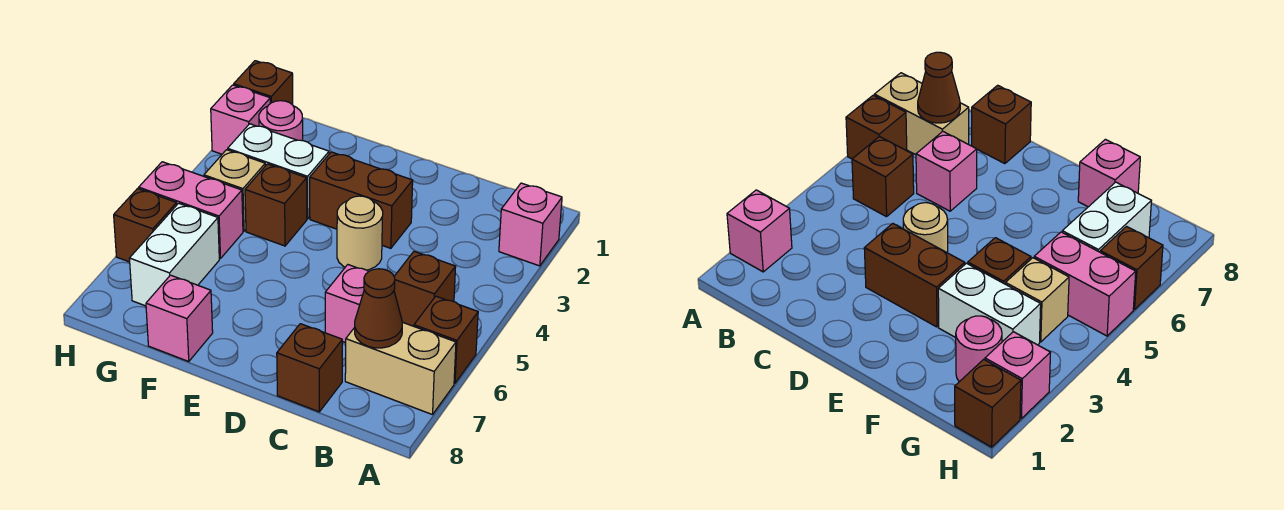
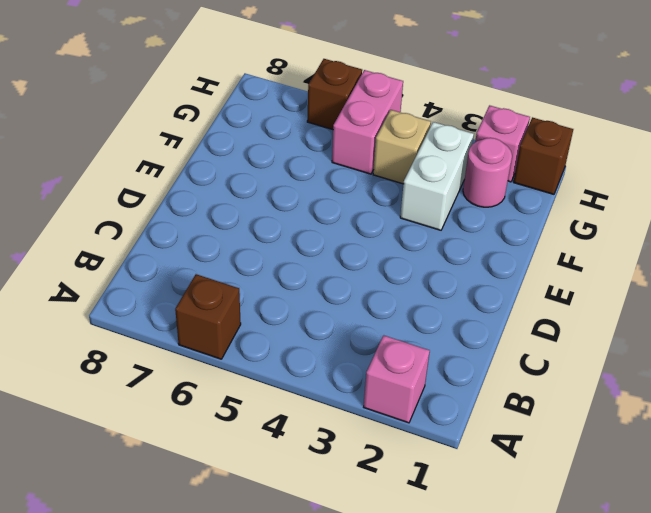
none -> tan brick A7:B7 level 1
none -> brown brick B5 level 1
none -> pink brick C6 level 1

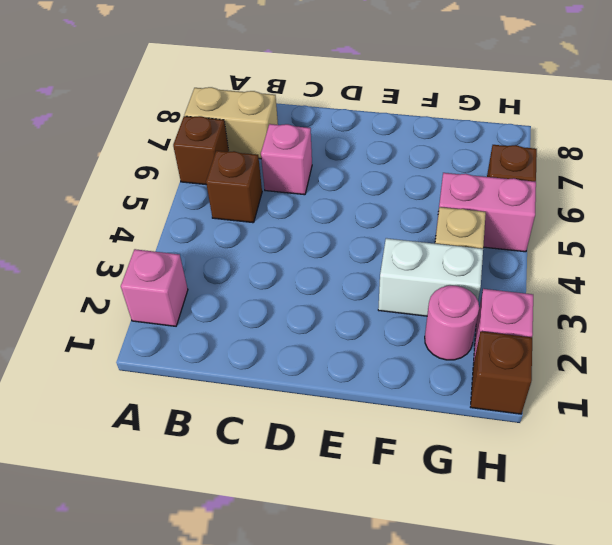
none -> brown brick C8 level 1
none -> brown brick D3:E3 level 1
none -> tan round brick D4 level 1

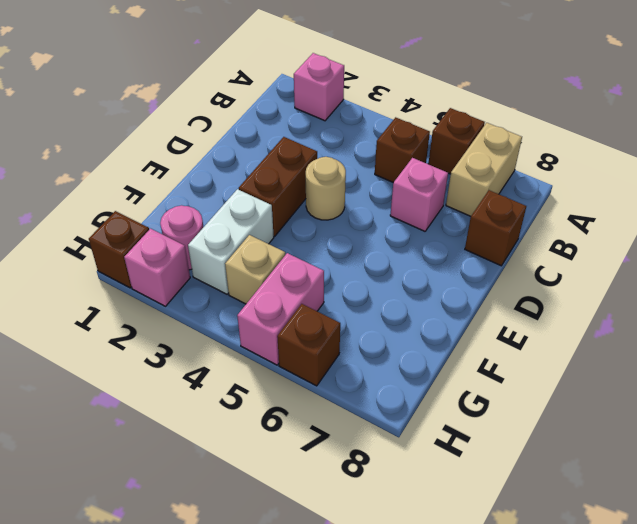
none -> brown brick F4 level 1
none -> pink brick F8 level 1
none -> white brick G6:G7 level 1

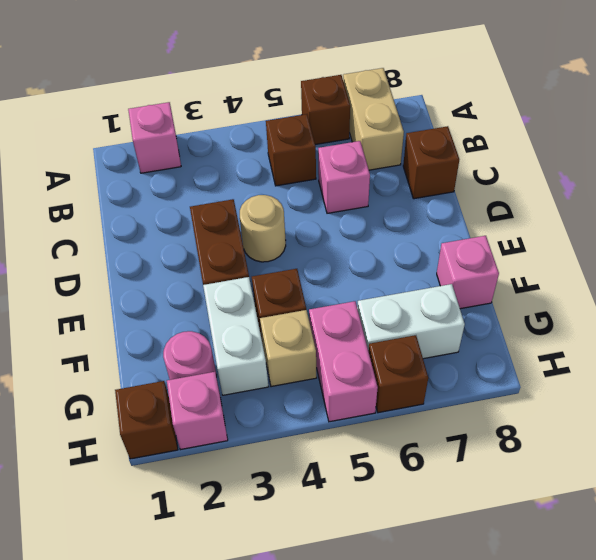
none -> brown cone B7 level 2

